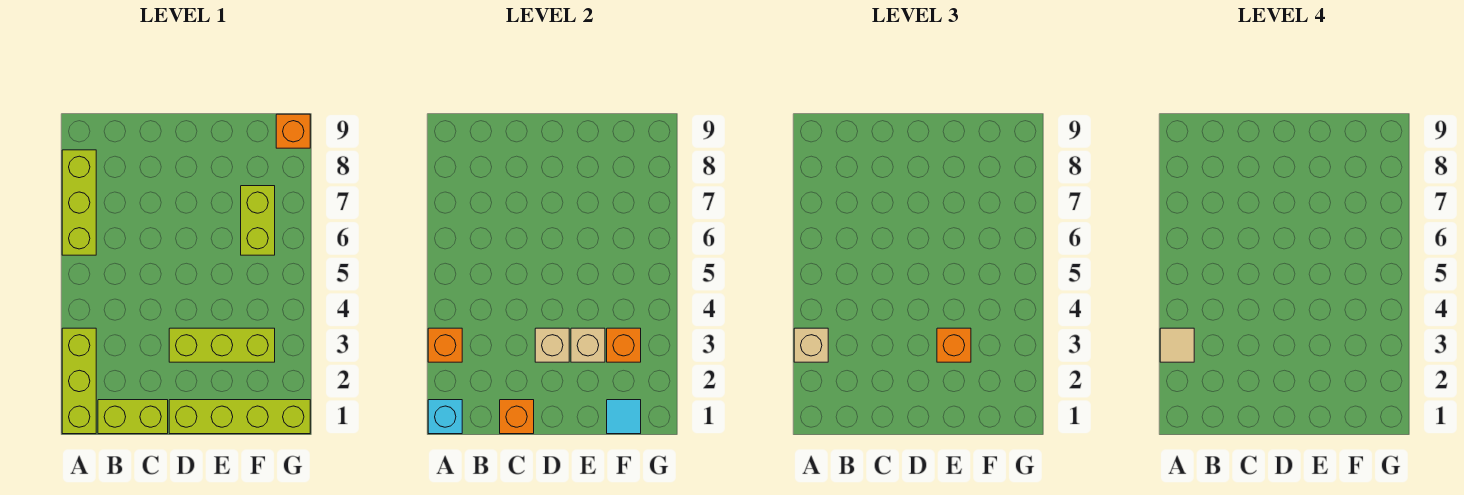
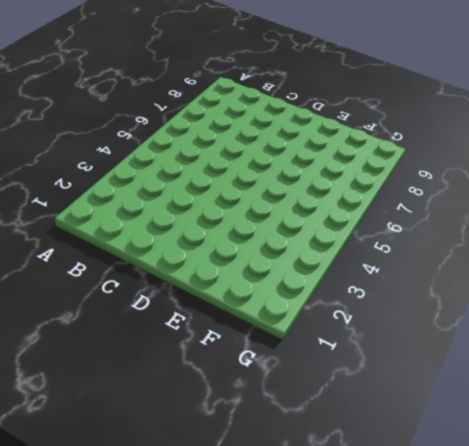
none -> lime brick A1:A3 level 1
none -> lime brick A6:A8 level 1
none -> lime brick B1:C1 level 1

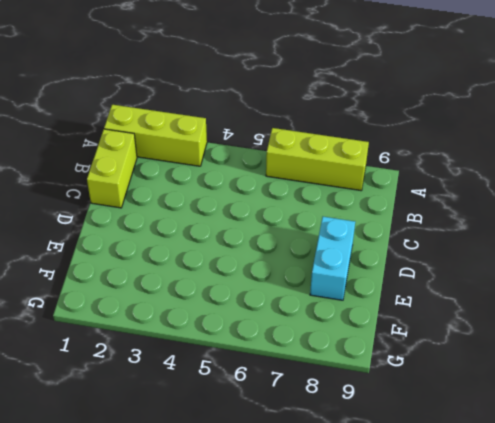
cyan brick D8:E8 level 1 -> none
none -> lime brick D1:G1 level 1
none -> lime brick D3:F3 level 1
none -> lime brick F6:F7 level 1

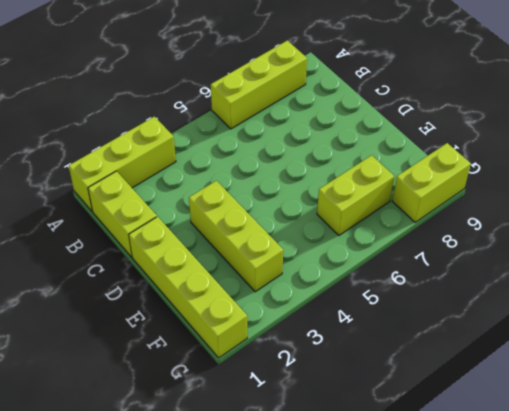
lime brick G8:G9 level 1 -> orange brick G9 level 1
none -> cyan brick A1 level 2
none -> orange brick A3 level 2
none -> orange brick C1 level 2

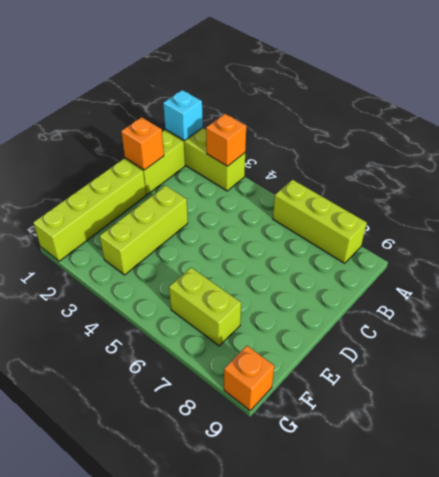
none -> tan brick D3 level 2
none -> tan brick E3 level 2
none -> cyan tile F1 level 2

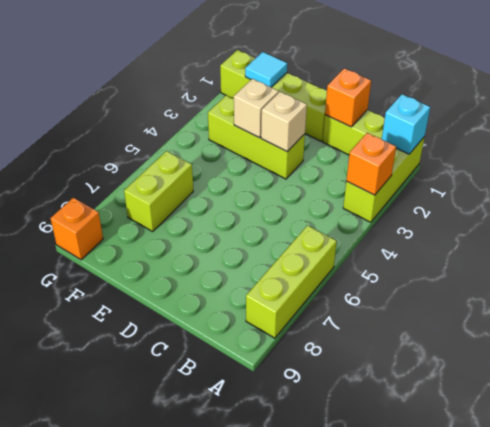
none -> orange brick F3 level 2
none -> tan brick A3 level 3
none -> orange brick E3 level 3

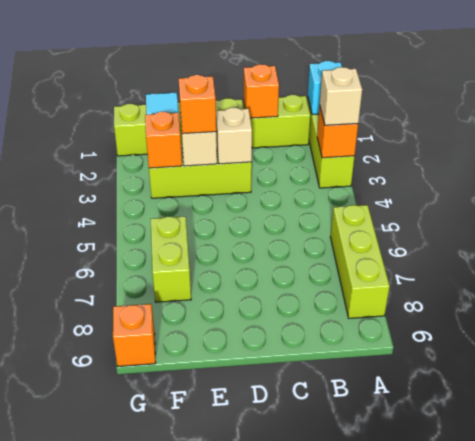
none -> tan tile A3 level 4

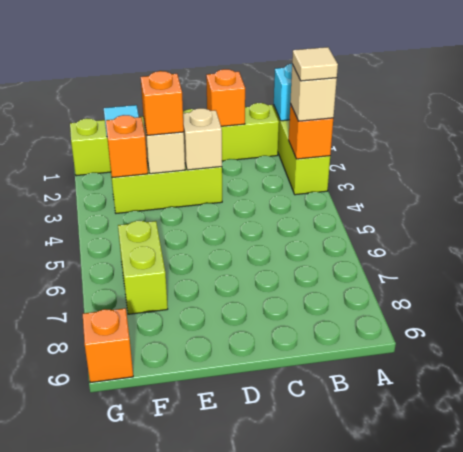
none -> lime brick A6:A8 level 1

